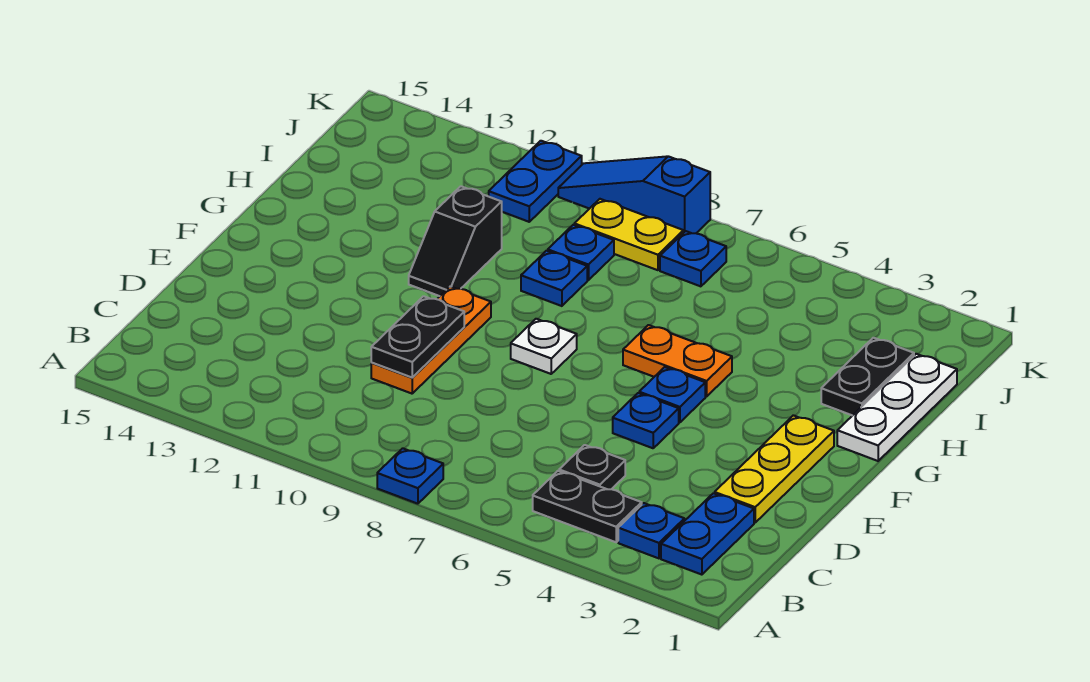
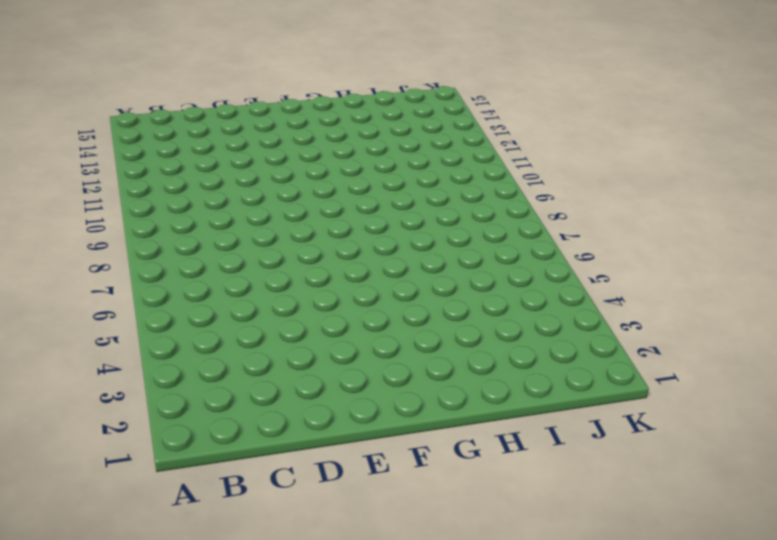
none -> blue plate A8 level 1
none -> blue plate B2:C2 level 1
none -> blue plate B3 level 1

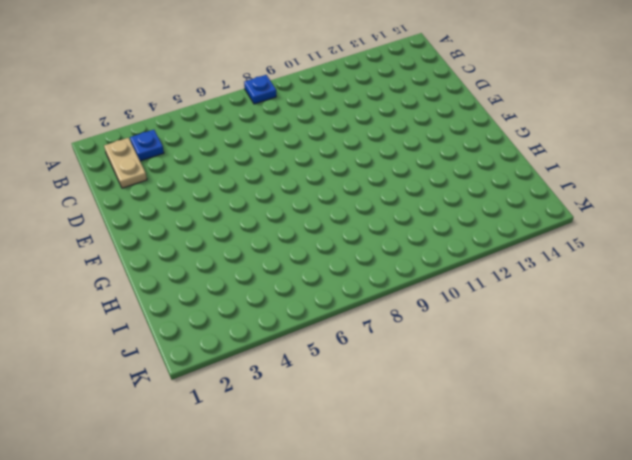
tan plate B2:C2 level 1 -> blue plate B2:C2 level 1
none -> black plate B4:B5 level 1
none -> black plate C5 level 1
none -> yellow plate D2:F2 level 1

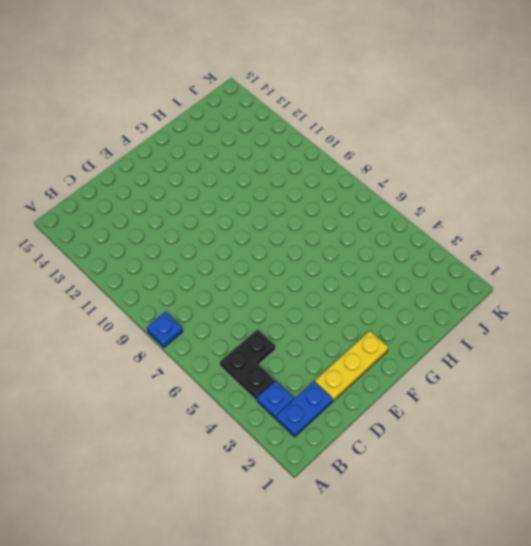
none -> orange plate D10:F10 level 1
none -> blue plate E5 level 1
none -> blue plate F5 level 1

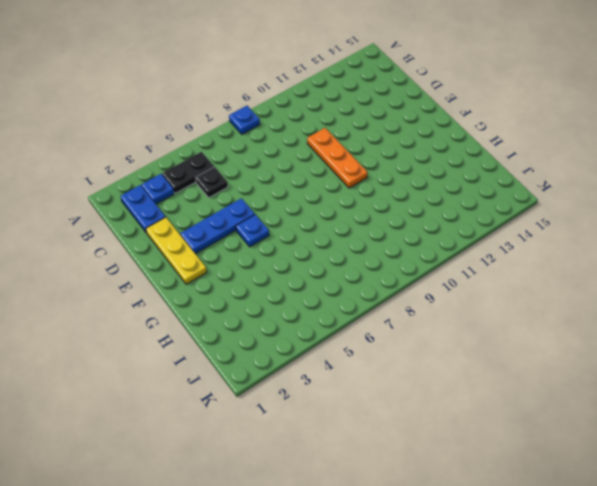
blue plate E3:E5 level 1 -> blue plate E5 level 1
none -> white plate F8 level 1
none -> white plate G1:I1 level 1
none -> orange plate G5:G6 level 1

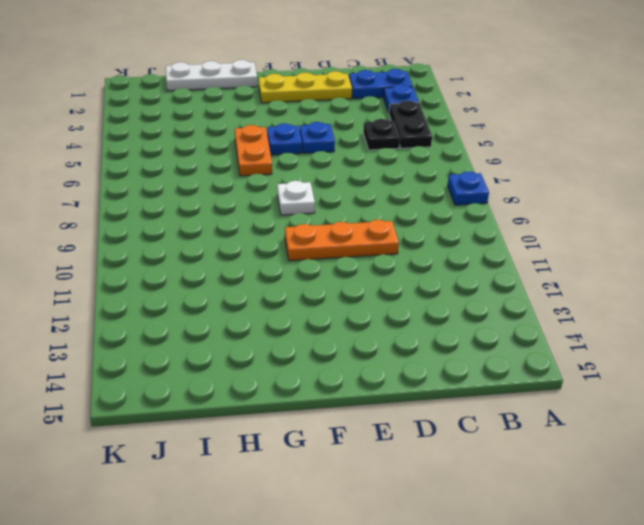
none -> black slope G11:H11 level 1 top H
none -> black plate H2:I2 level 1
none -> blue plate H9 level 1

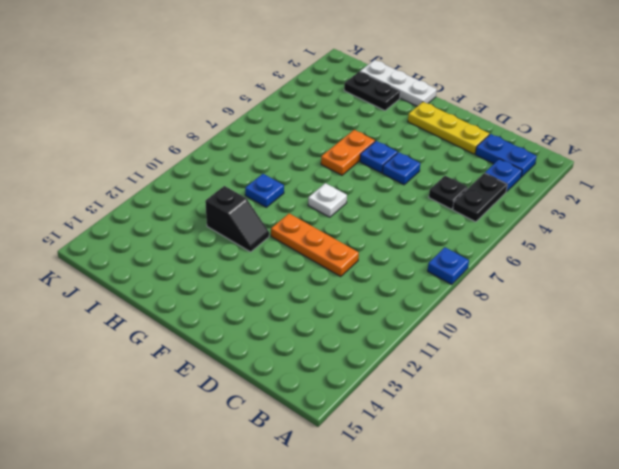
none -> blue plate I9 level 1
none -> blue plate J7 level 1
none -> yellow plate J8:J9 level 1

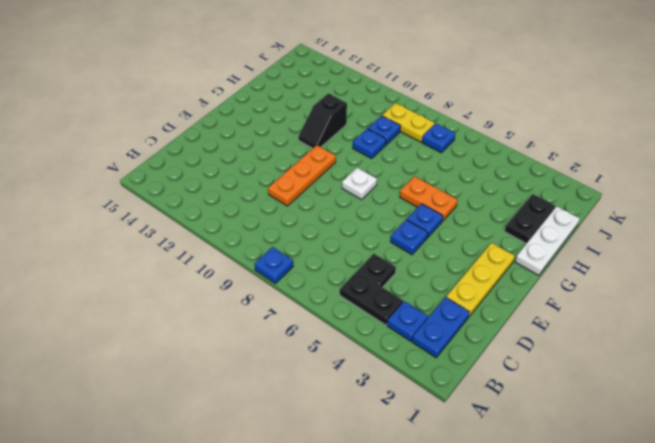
none -> blue plate J11:K11 level 1
none -> blue slope K8:K10 level 1 top 8
none -> black plate D10:E10 level 2

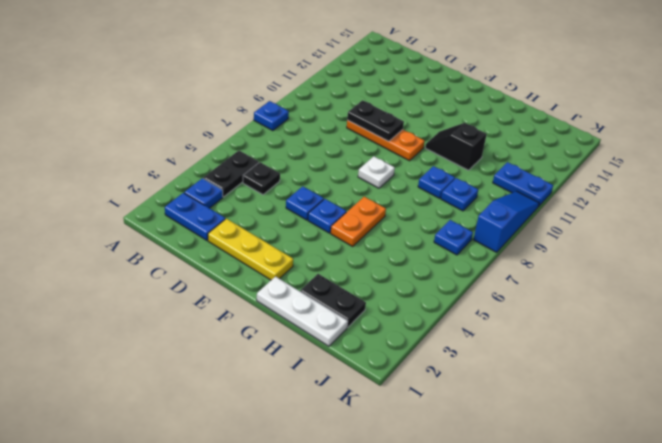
none -> yellow plate J8:J9 level 1

